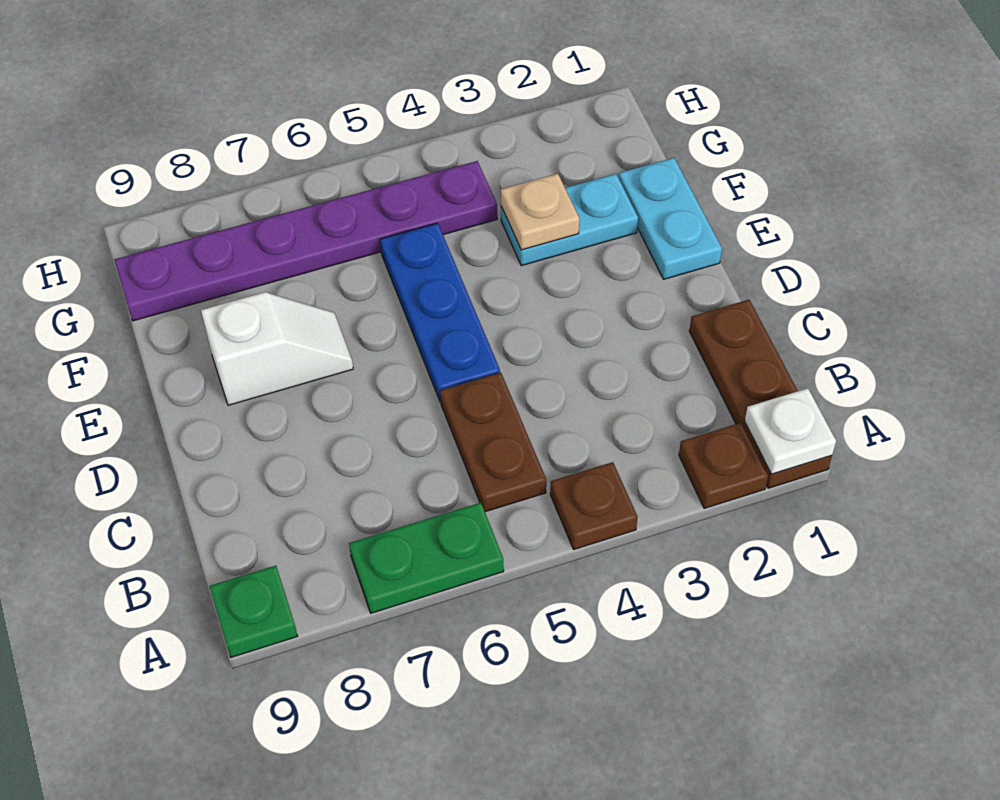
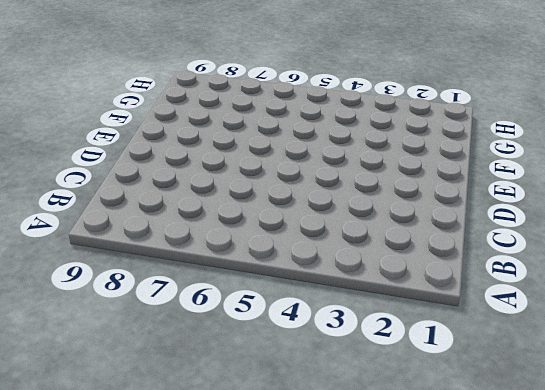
none -> brown plate A1:C1 level 1
none -> brown plate A2 level 1
none -> brown plate A4 level 1

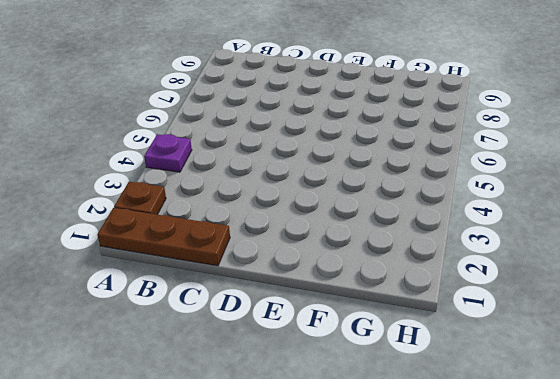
purple plate A4 level 1 -> brown plate A4 level 1
none -> green plate A6:A7 level 1
none -> green plate A9 level 1
none -> brown plate B5:C5 level 1

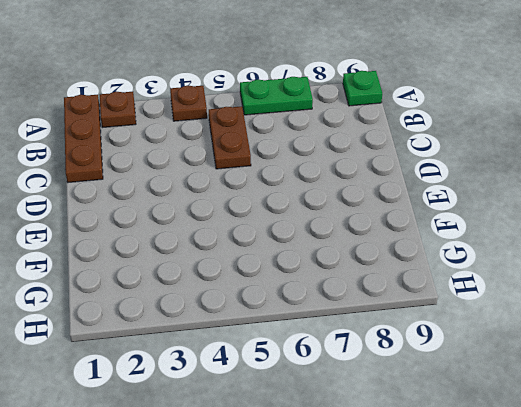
none -> blue plate D5:F5 level 1
none -> cyan plate E1:F1 level 1
none -> white slope E7:E8 level 1 top 8

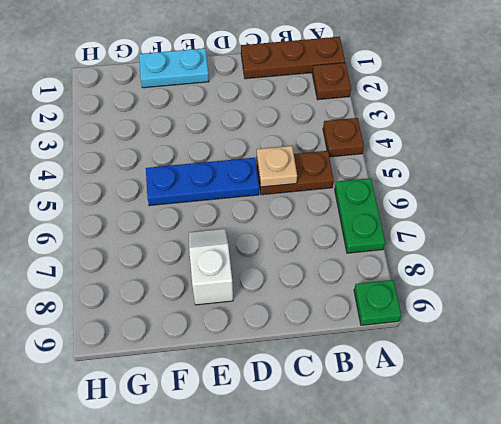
tan plate C5 level 2 -> tan plate F3 level 2
none -> cyan plate F2:F3 level 1
none -> purple plate G4:G9 level 1
none -> white plate A1 level 2

